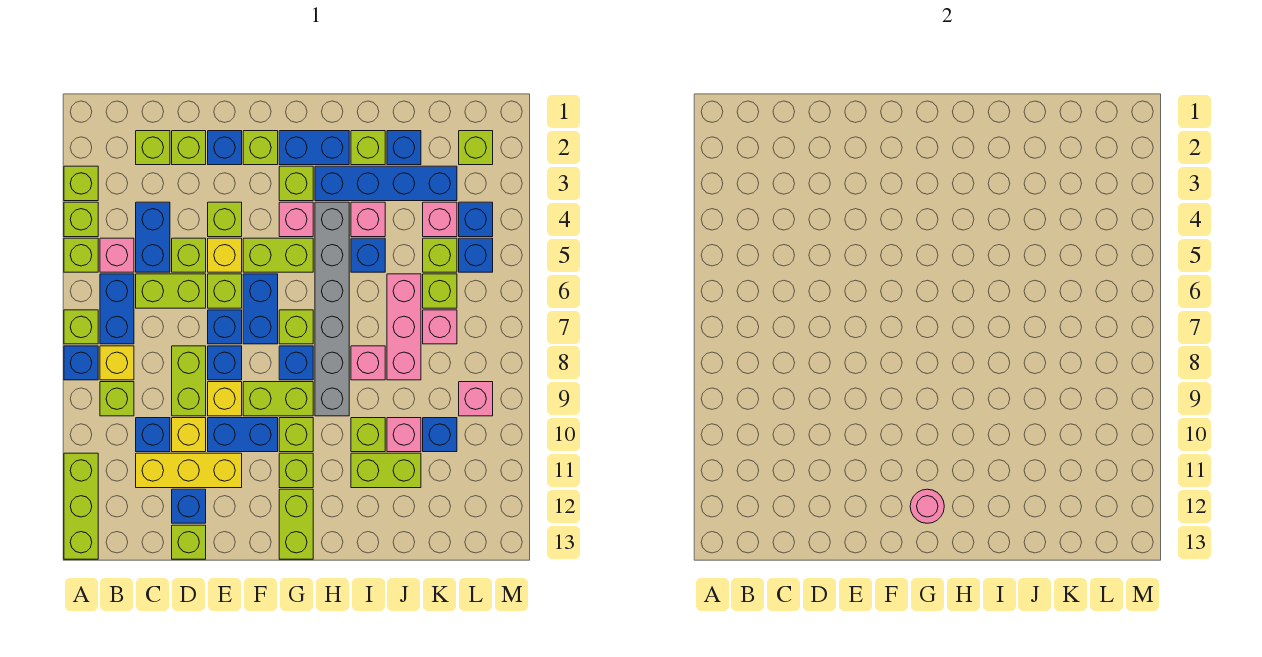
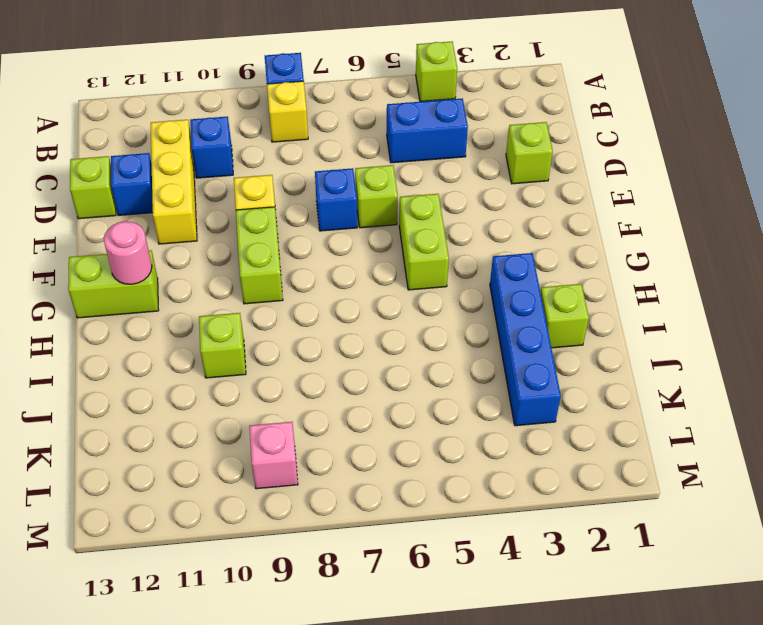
none -> lime brick A3 level 1
none -> lime brick A5 level 1
none -> lime brick A7 level 1
none -> lime brick A11:A13 level 1

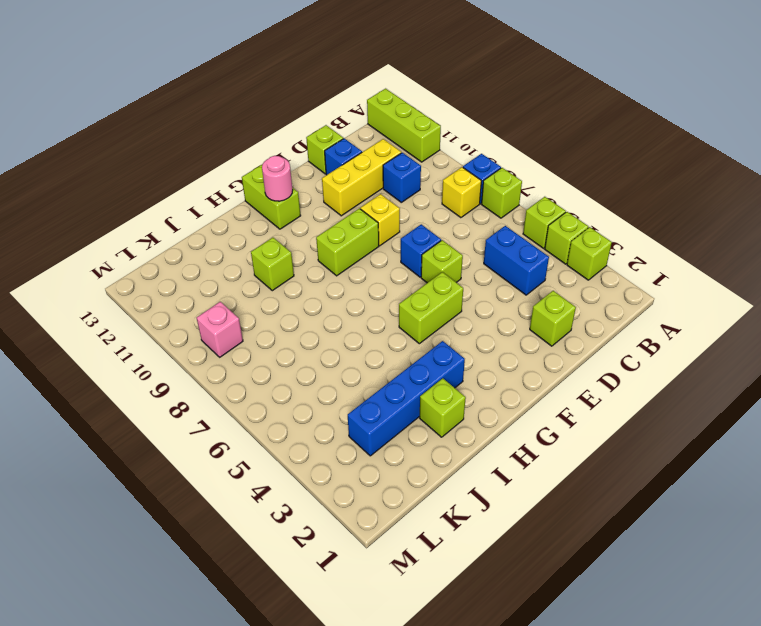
none -> pink brick B5 level 1
none -> blue brick B6:B7 level 1
none -> lime brick B9 level 1
none -> lime brick C2 level 1

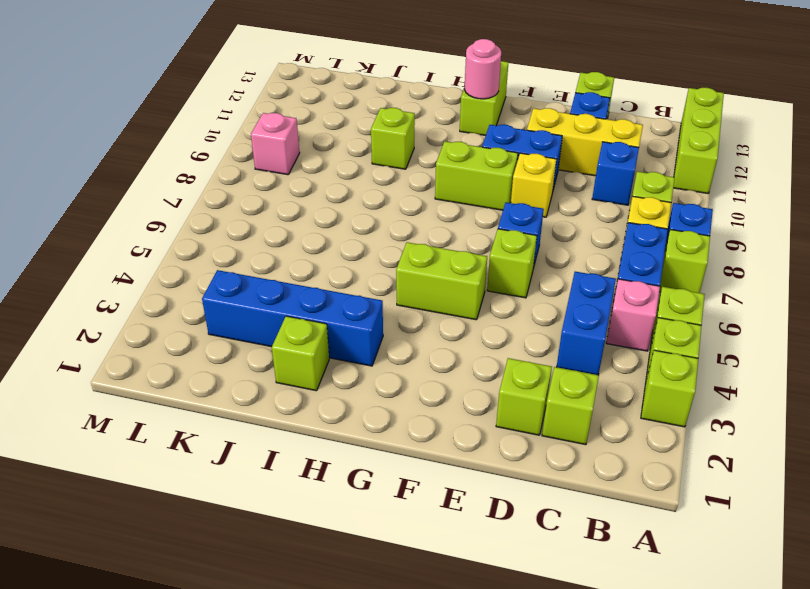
none -> lime brick C6:D6 level 1
none -> lime brick D5 level 1
none -> lime brick D8:D9 level 1
none -> yellow brick D10 level 1

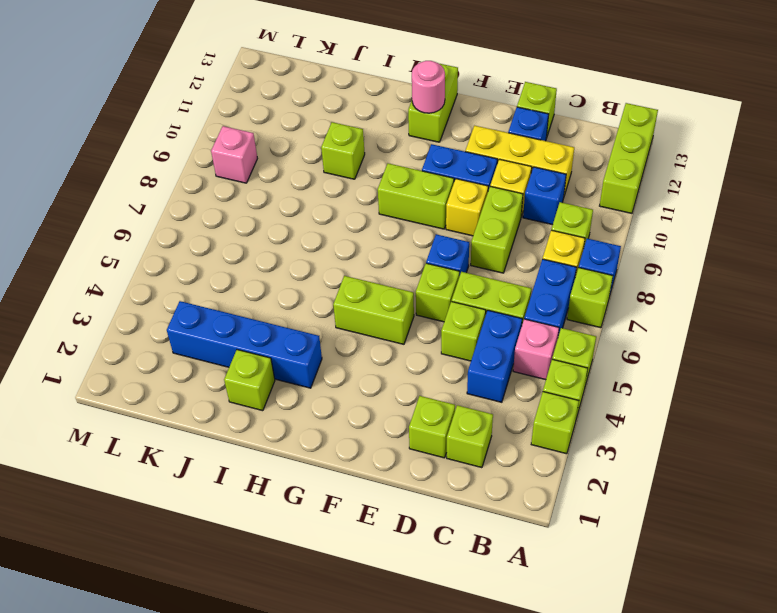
none -> blue brick E2 level 1
none -> lime brick E4 level 1
none -> yellow brick E5 level 1
none -> blue brick E8 level 1

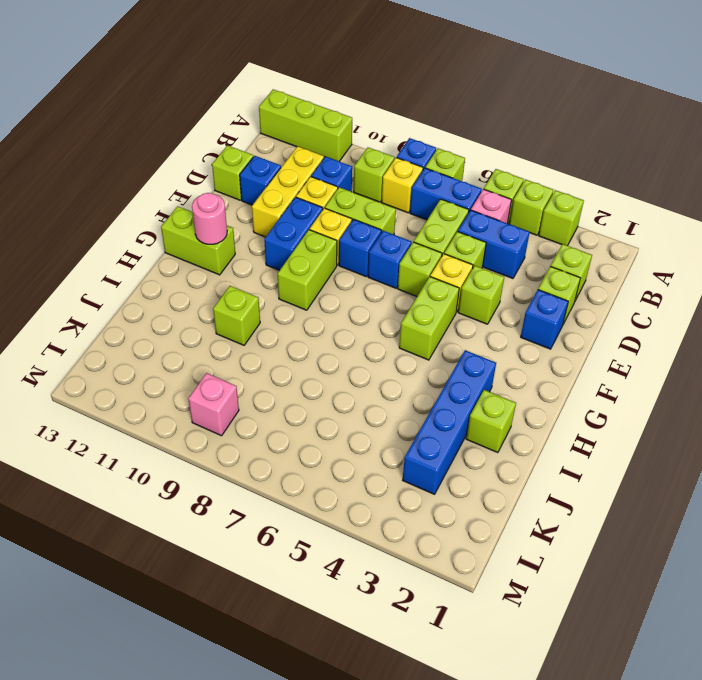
none -> lime brick F2 level 1
none -> blue brick F6:F7 level 1
none -> blue brick G2:H2 level 1
none -> lime brick G3 level 1

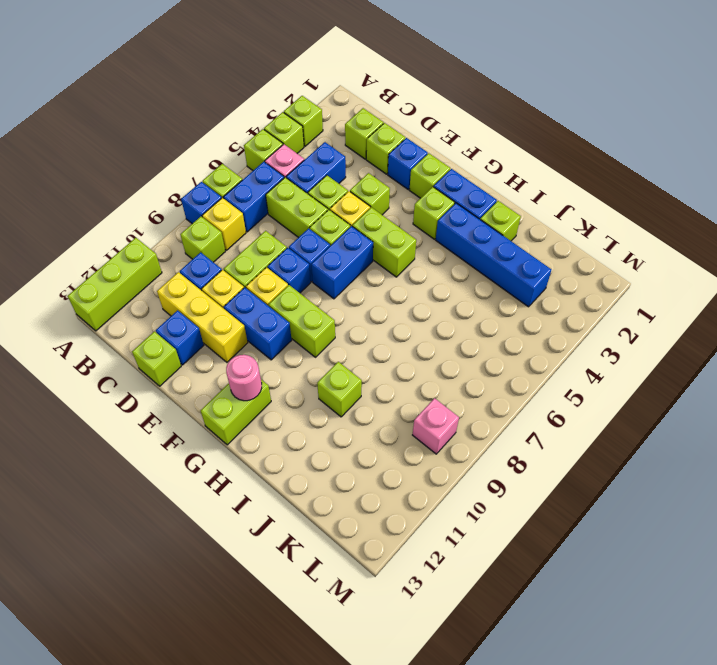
none -> pink brick G4 level 1
none -> lime brick G7 level 1
none -> blue brick G8 level 1
none -> lime brick G10 level 1

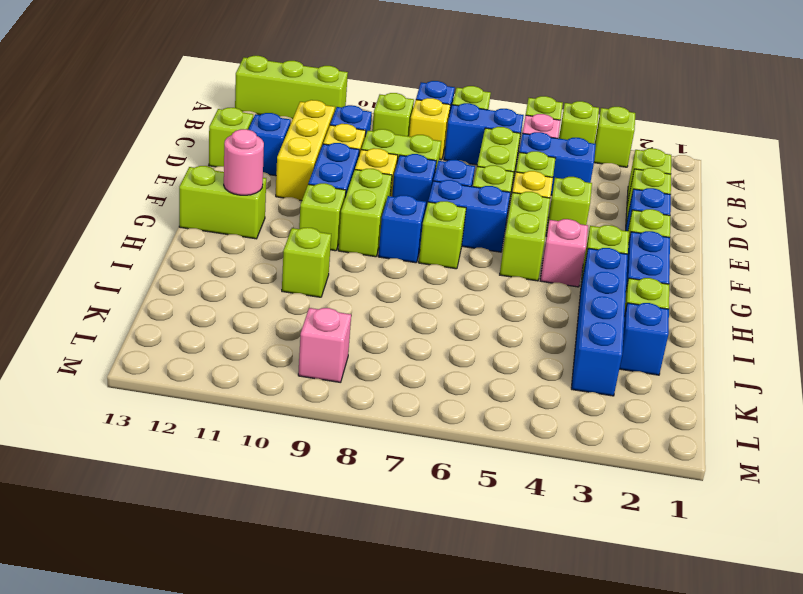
none -> lime brick G11 level 1
none -> grey brick H4:H9 level 1
none -> pink brick I4 level 1
none -> blue brick I5 level 1

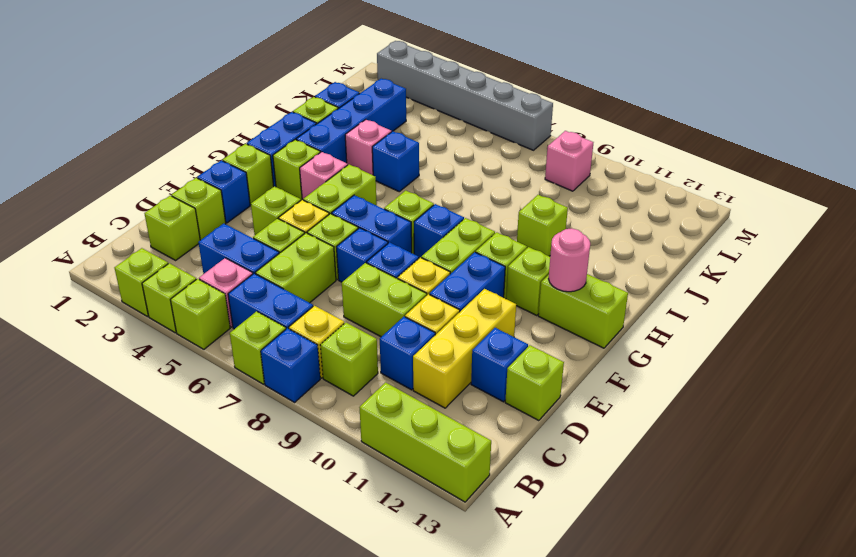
grey brick M2:M7 level 1 -> grey brick H4:H9 level 1
none -> pink brick I8 level 1
none -> lime brick I11:J11 level 1
none -> pink brick J6:J8 level 1
none -> pink brick J10 level 1

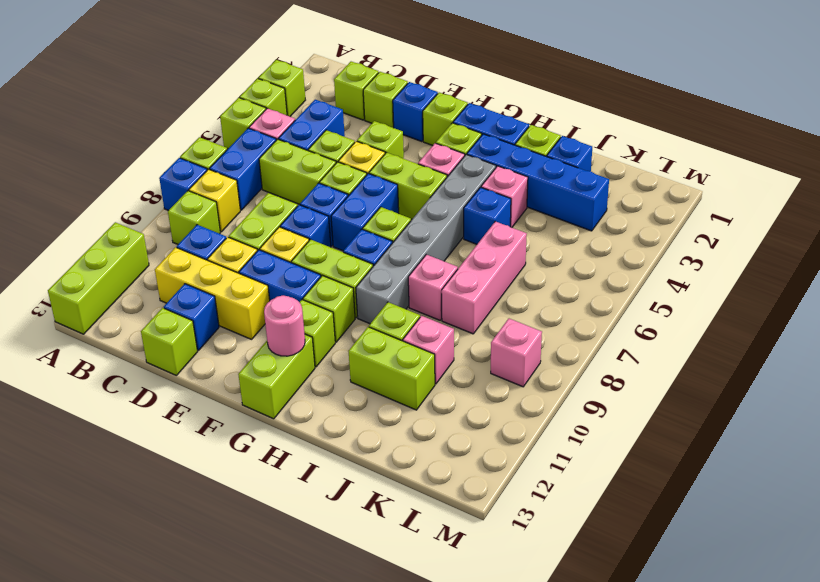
none -> pink brick K4 level 1
none -> lime brick K5 level 1
none -> lime brick K6 level 1
none -> pink brick K7 level 1

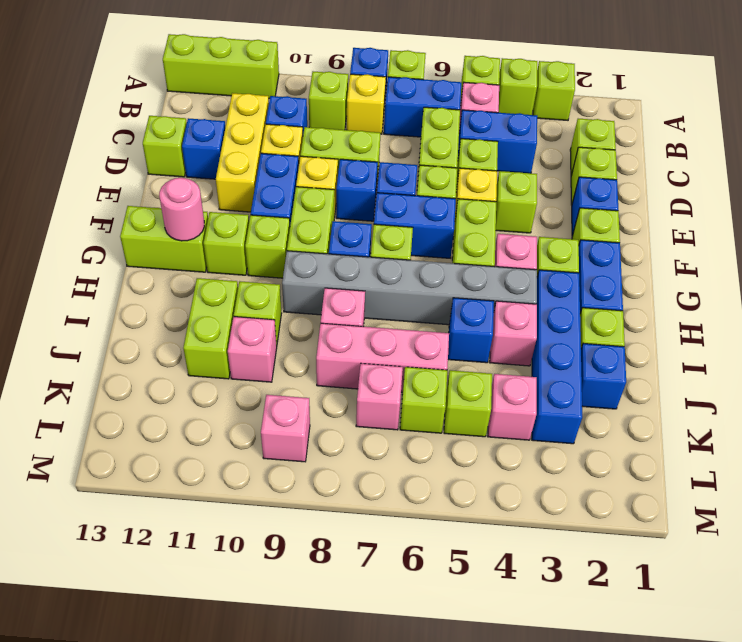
none -> blue brick K10 level 1
none -> lime brick L2 level 1
none -> blue brick L4 level 1
none -> blue brick L5 level 1

